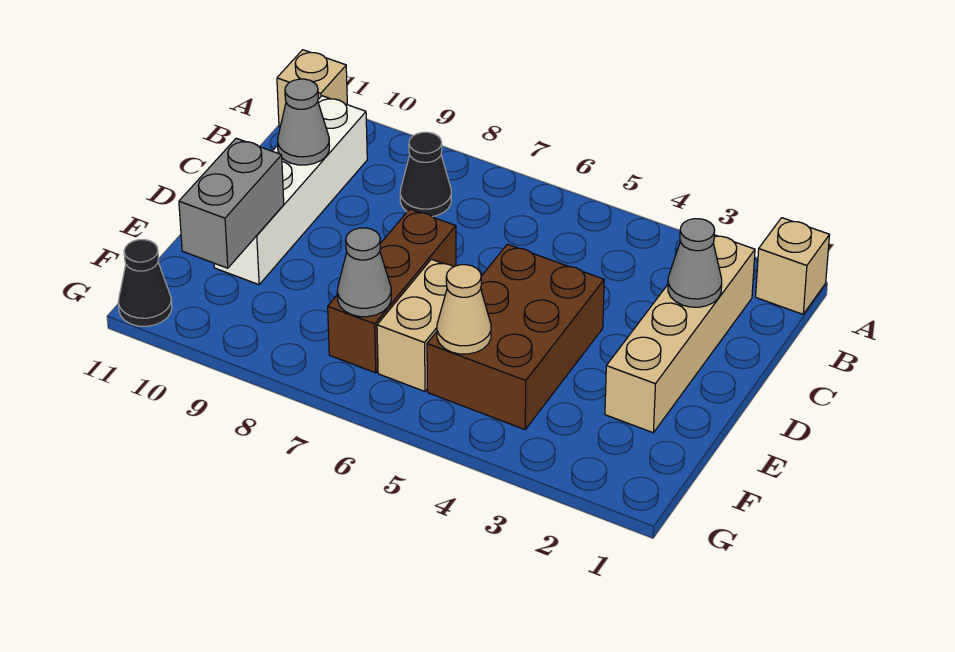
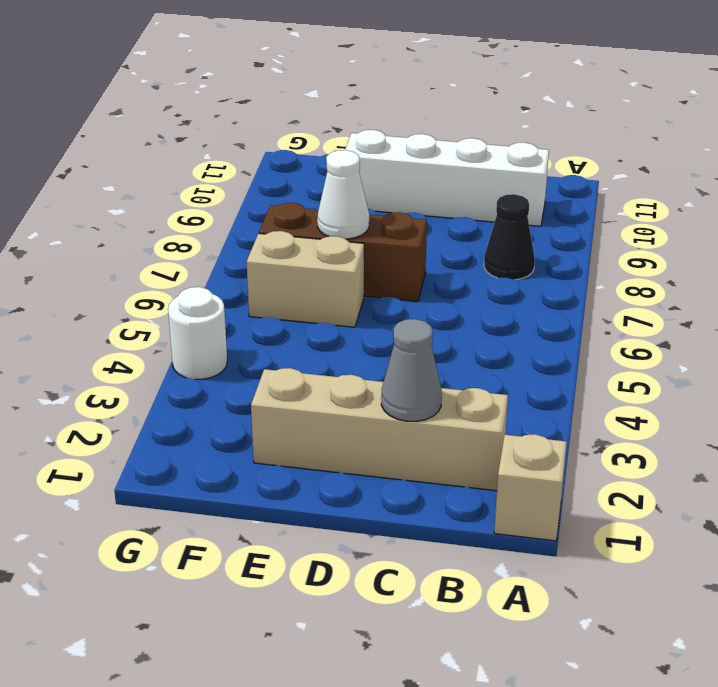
white cone E7 level 2 -> none
white round brick G4 level 1 -> none
none -> tan brick A11 level 1
none -> brown brick D4:F5 level 1
none -> black cone G11 level 1

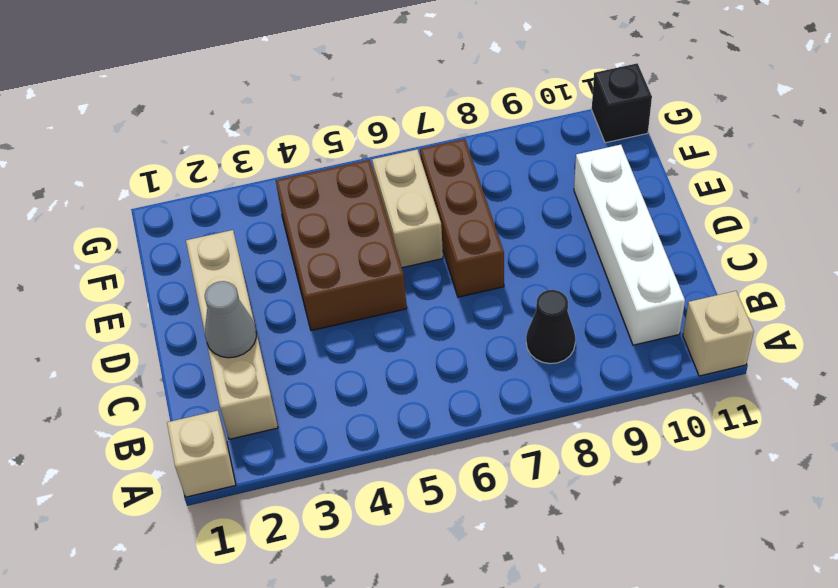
black brick G11 level 1 -> black cone G11 level 1
none -> grey cone C10 level 2
none -> grey brick E10:F10 level 2
none -> tan cone F5 level 2

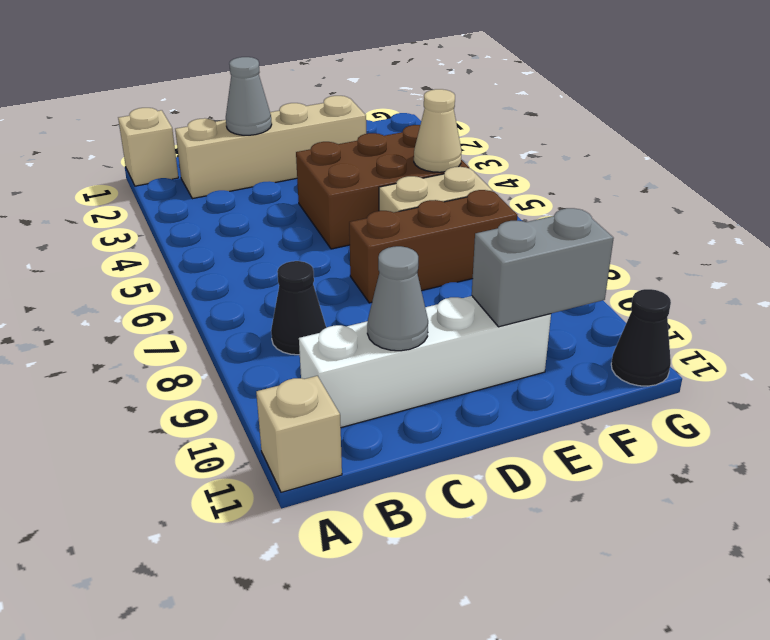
none -> grey cone F7 level 2

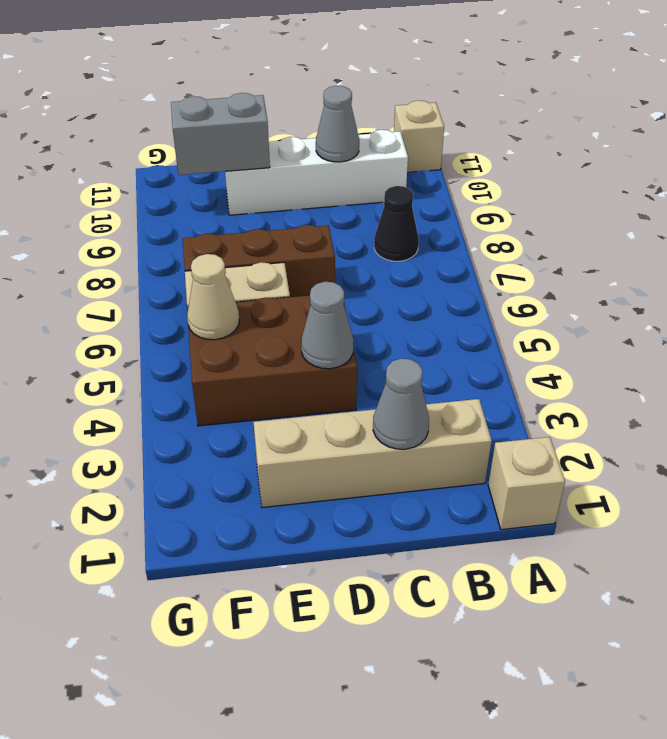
grey cone D4 level 2 -> grey cone F7 level 2
none -> black cone G11 level 1

